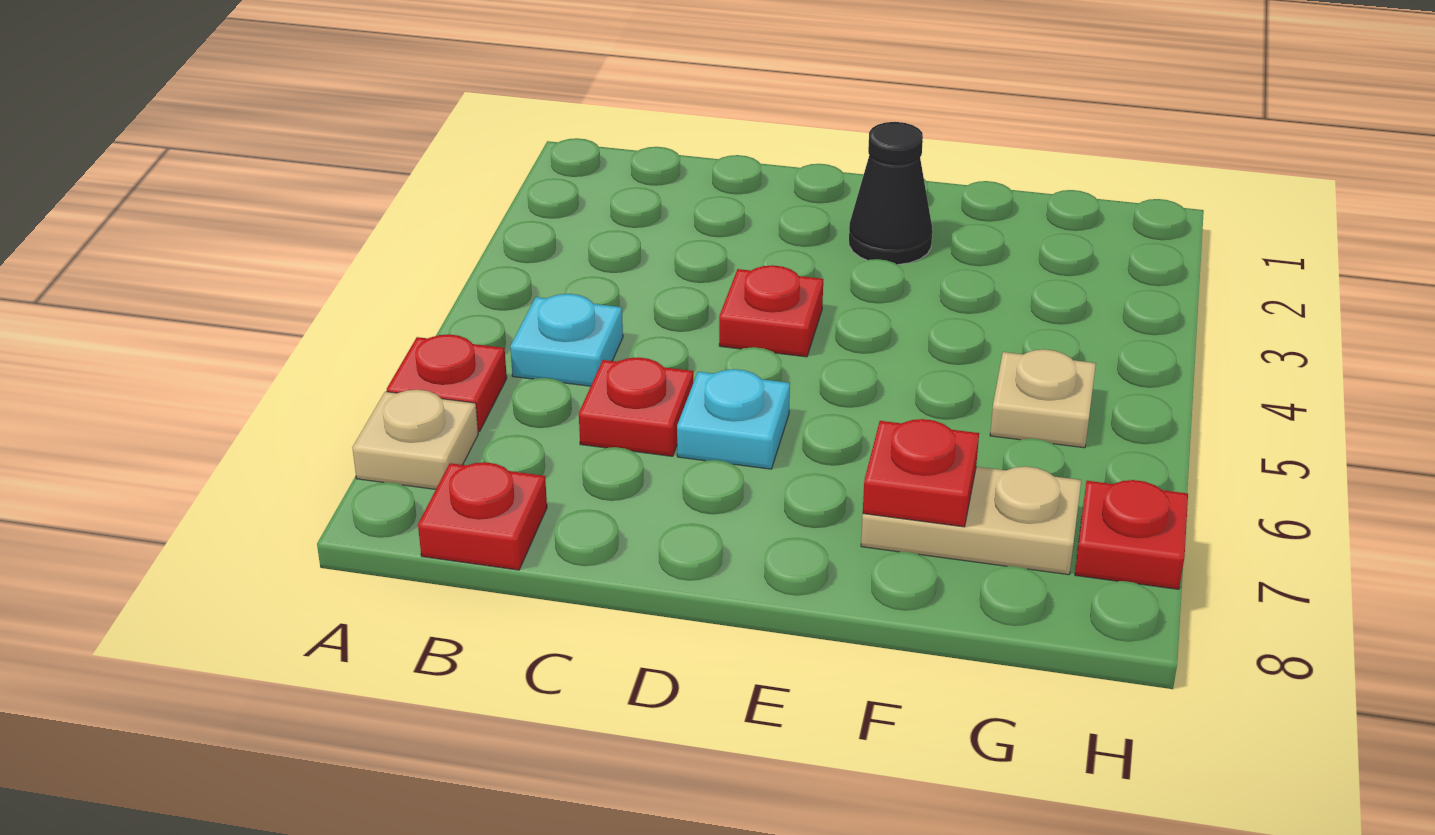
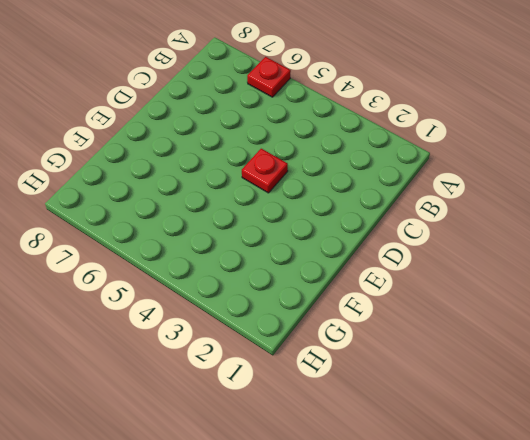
none -> tan plate A7 level 1
none -> cyan plate B5 level 1
none -> red plate B8 level 1

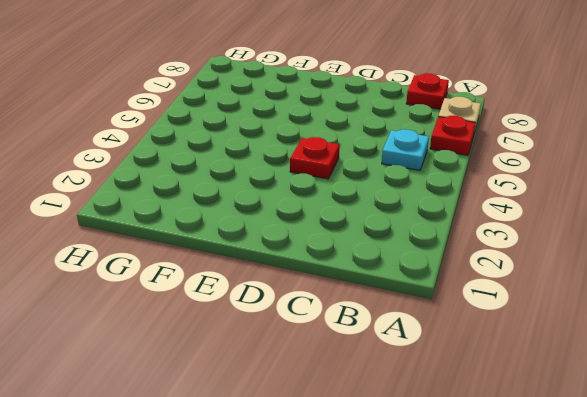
none -> red plate C6 level 1
none -> cyan plate D6 level 1
none -> black cone E2 level 1

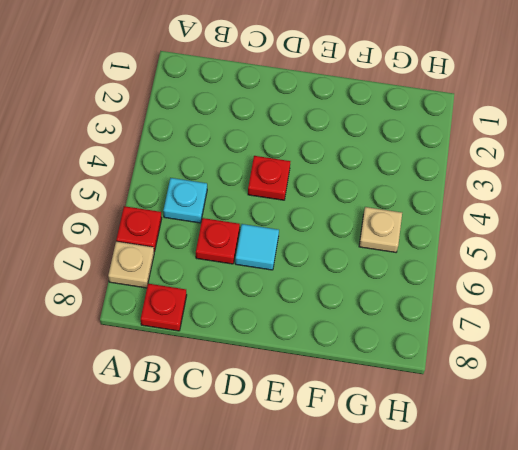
cyan tile D6 level 1 -> cyan plate D6 level 1
none -> black cone E2 level 1
none -> tan plate F7:G7 level 1
none -> red plate H7 level 1

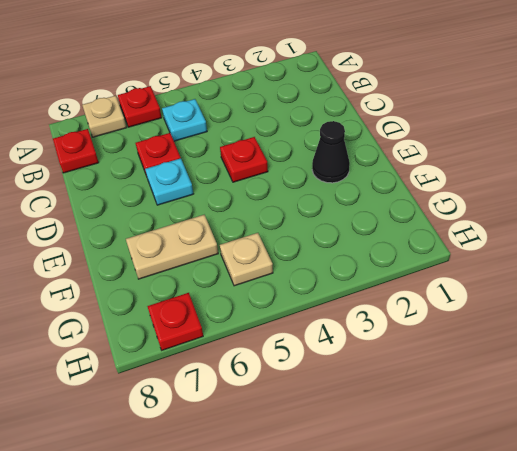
tan plate F6:F7 level 1 -> tan plate F7:G7 level 1
none -> red plate F7 level 2

